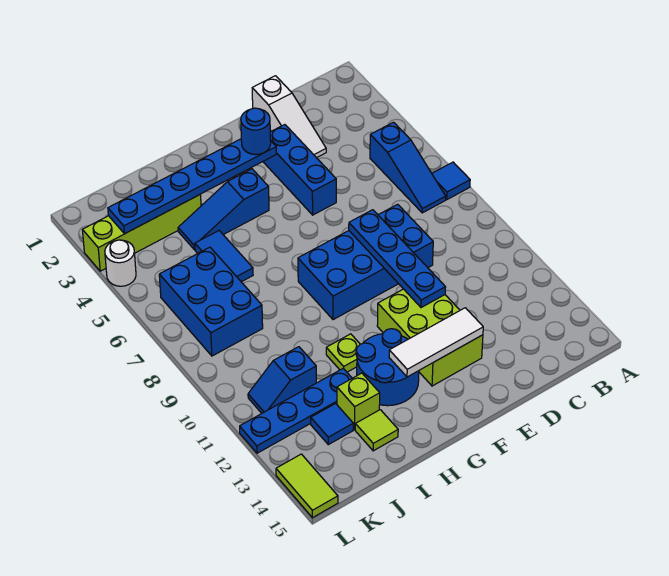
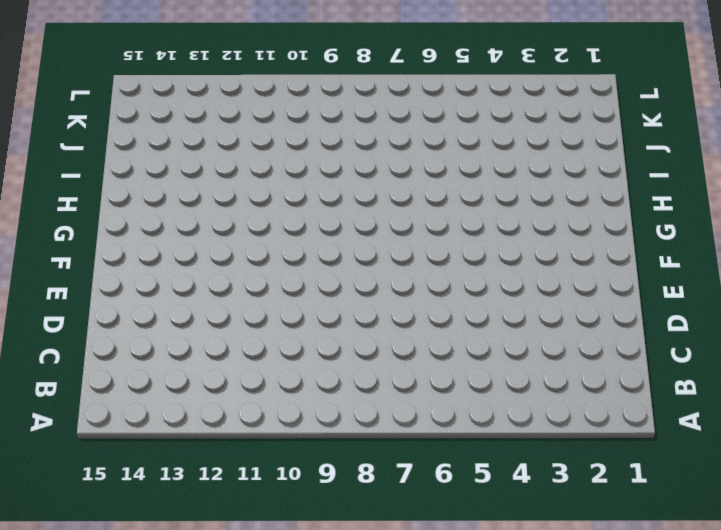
none -> blue tile A7 level 1
none -> blue slope B5:B7 level 1 top 5
none -> white slope D1:D3 level 1 top 1

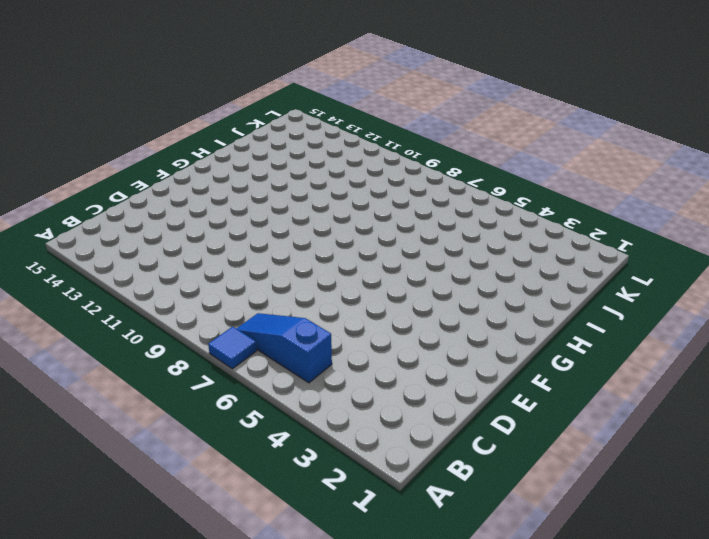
none -> white slope D1:D3 level 1 top 1
none -> blue brick D8:G9 level 1
none -> blue brick E3:E5 level 1

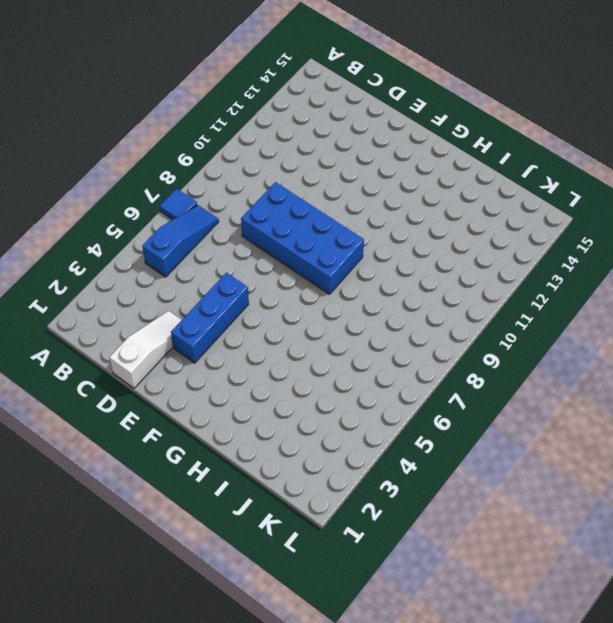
none -> lime brick E11:F13 level 1
none -> blue slope G4:I4 level 1 top G
none -> blue round brick G12:H13 level 1

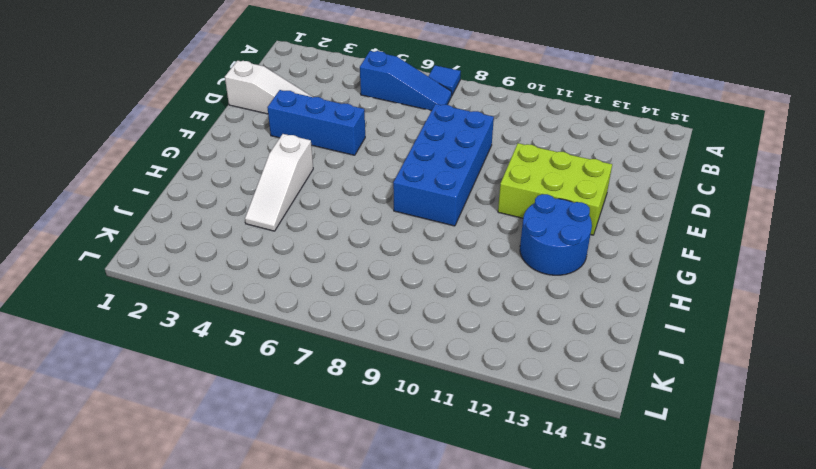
white slope G4:I4 level 1 top G -> blue slope G4:I4 level 1 top G
none -> lime plate H11 level 1
none -> lime brick I3:L3 level 1
none -> blue tile I5:I6 level 1

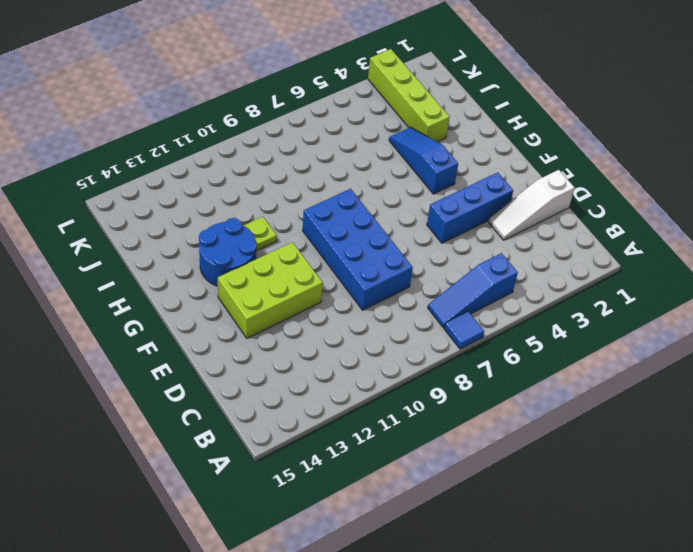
none -> blue tile I5:I6 level 1
none -> blue plate I12:L12 level 1
none -> lime brick I13 level 1

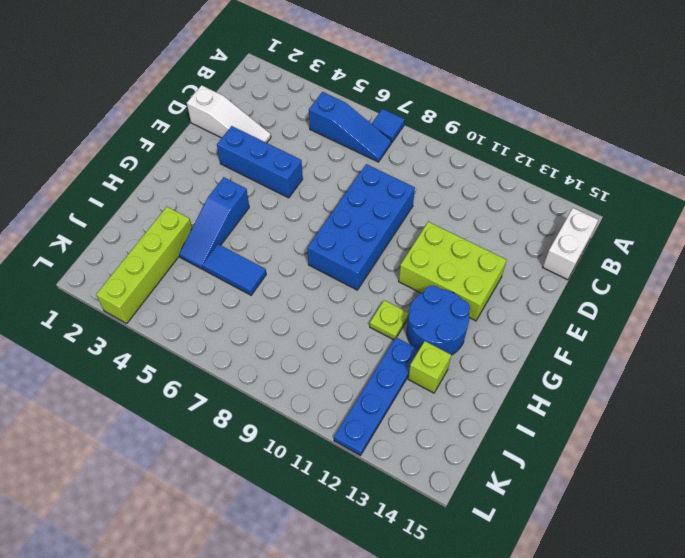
white brick B15:C15 level 1 -> none
none -> lime tile I14 level 1
none -> blue brick J6:K8 level 1
none -> blue slope J11:K11 level 1 top J

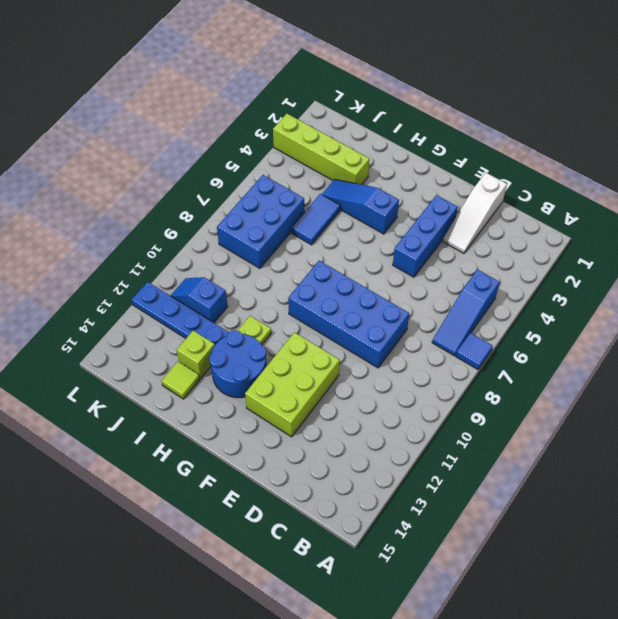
none -> blue tile J13 level 1
none -> white round brick L4 level 1
none -> lime tile L14:L15 level 1

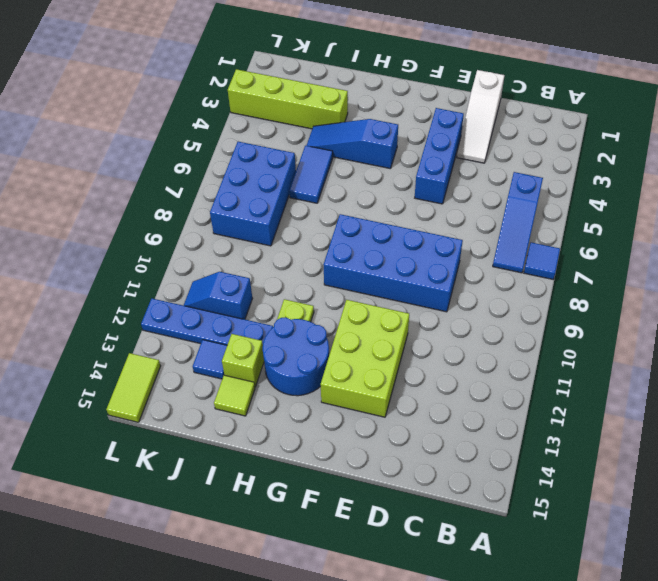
none -> white round brick L4 level 1
none -> blue plate E8:E11 level 2
none -> white tile E13:G13 level 2

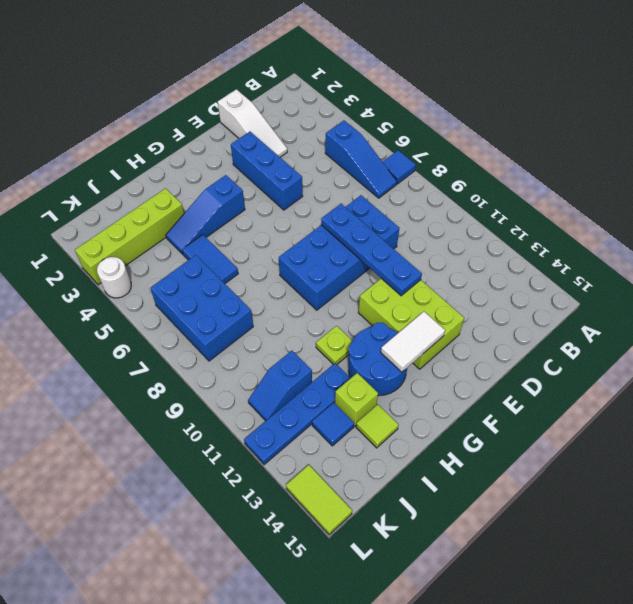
white tile F13:G13 level 2 -> white tile E13:G13 level 2
none -> blue plate F3:K3 level 2
none -> blue round brick F3 level 3

